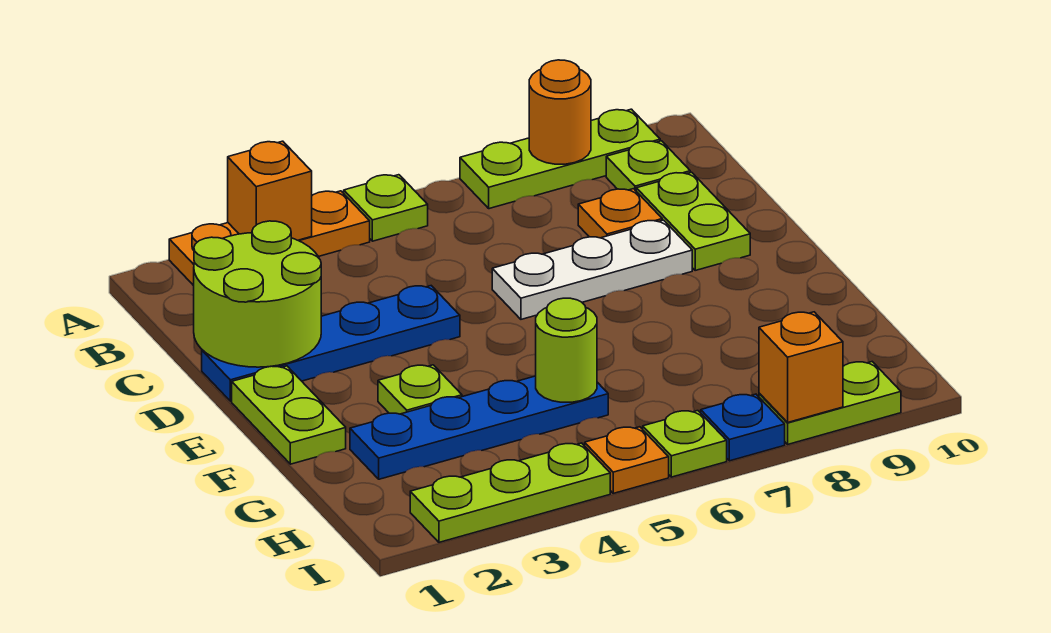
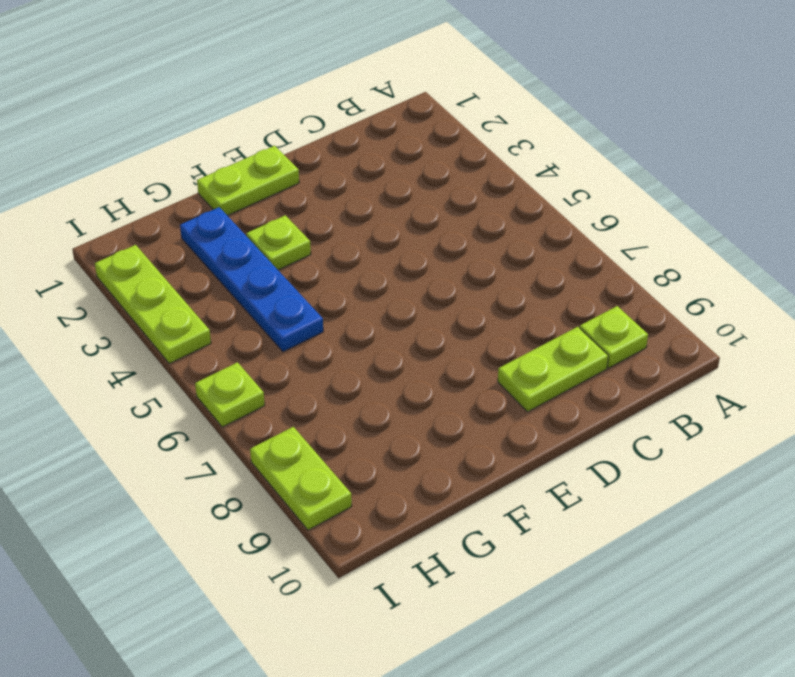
none -> orange plate A2:A4 level 1
none -> lime plate A5 level 1
none -> lime plate A7:A9 level 1

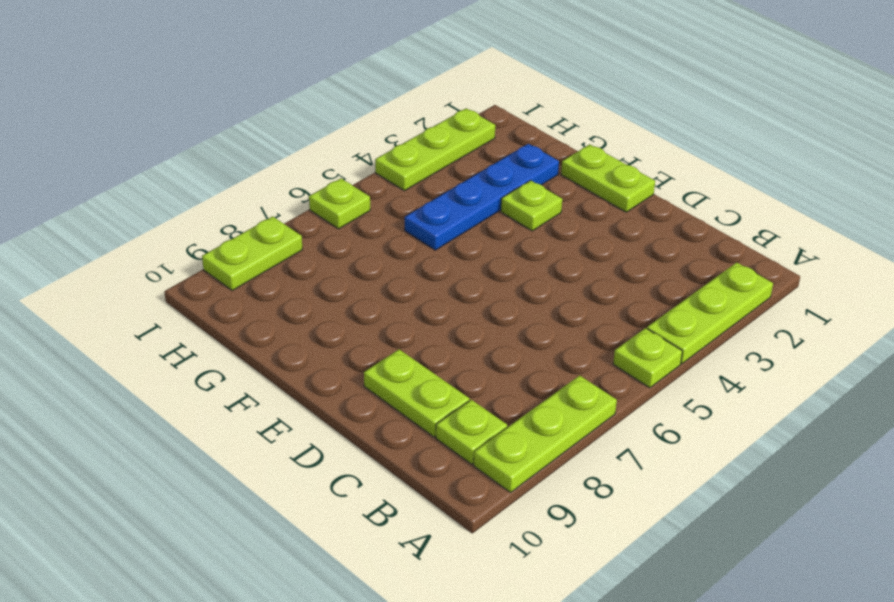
lime plate A2:A4 level 1 -> orange plate A2:A4 level 1
none -> orange plate C8 level 1
none -> blue plate D1:D4 level 1
none -> white plate D6:D8 level 1

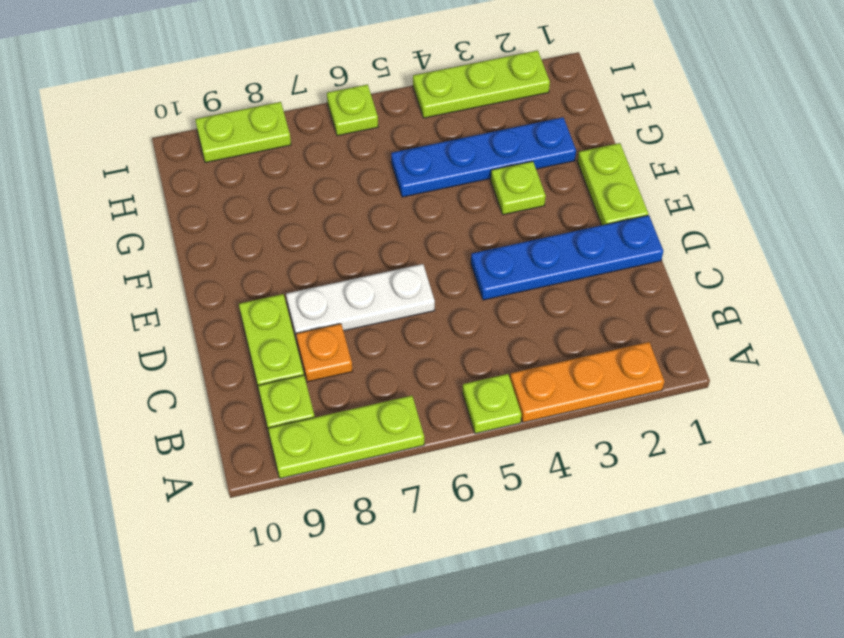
none -> orange plate I5 level 1
none -> blue plate I7 level 1
none -> orange brick A3 level 2

